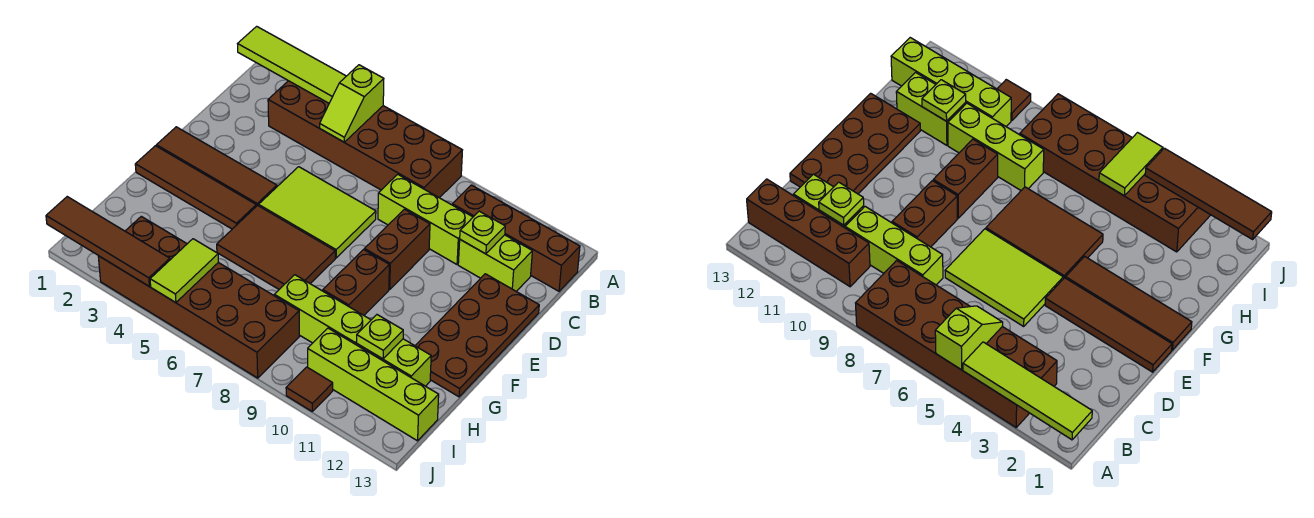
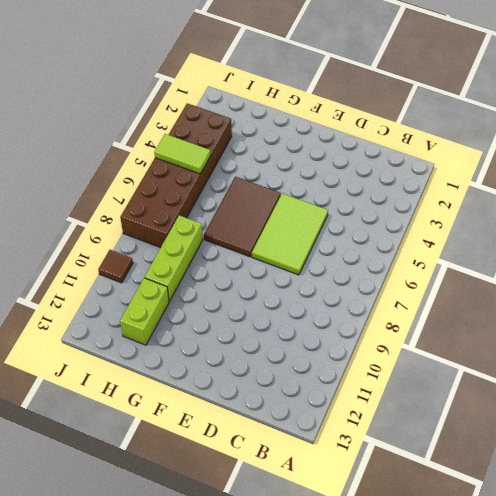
none -> brown brick A3:B8 level 1
none -> brown brick B10:B13 level 1
none -> lime brick C8:C10 level 1

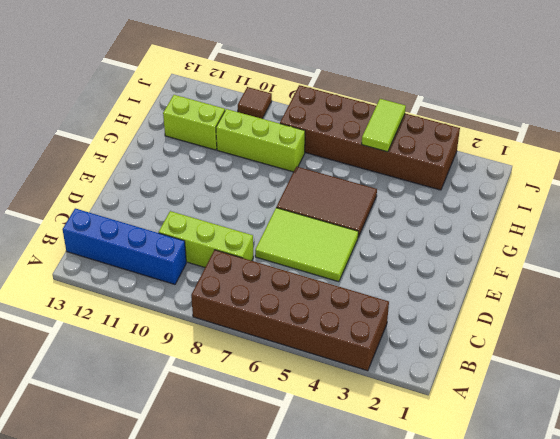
blue brick B10:B13 level 1 -> brown brick B10:B13 level 1
none -> lime brick C11:C12 level 1
none -> brown brick D9:E9 level 1
none -> brown plate D12:G13 level 1

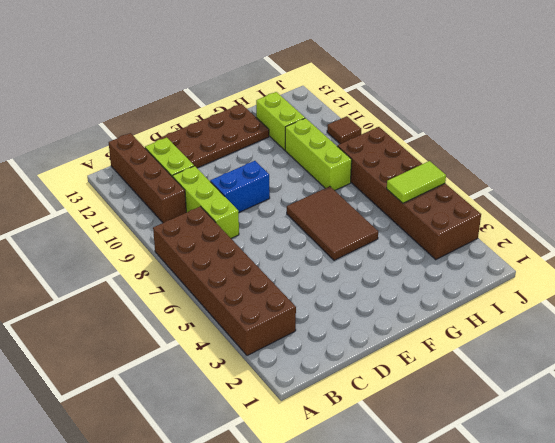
blue brick D9:E9 level 1 -> brown brick D9:E9 level 1
none -> lime tile D5:E7 level 1
none -> brown tile E1:E4 level 1
none -> brown tile F1:F4 level 1

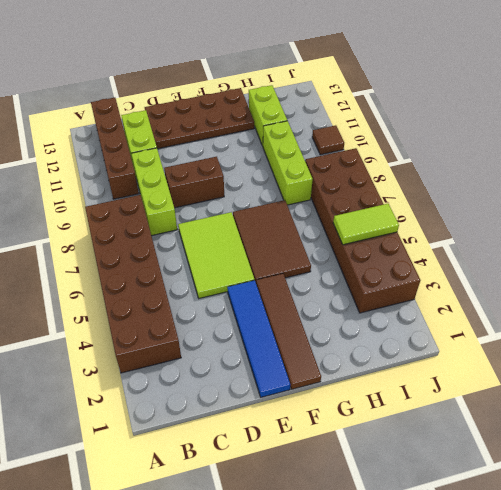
blue tile E1:E4 level 1 -> brown tile E1:E4 level 1
none -> brown brick F9:G9 level 1
none -> lime brick I10:I13 level 1
none -> lime tile A1:A4 level 2

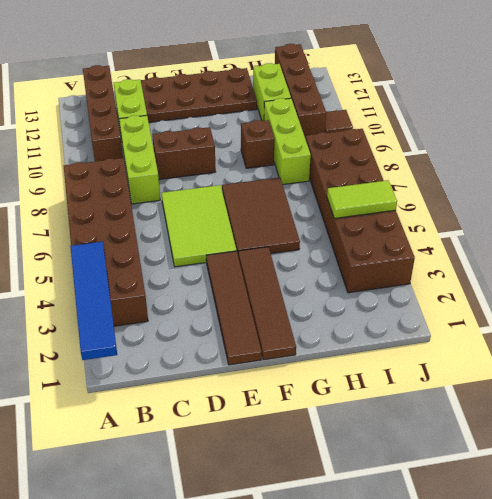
blue tile A1:A4 level 2 -> lime tile A1:A4 level 2
brown brick G9 level 1 -> brown brick F9:G9 level 1
brown brick I10:I13 level 1 -> lime brick I10:I13 level 1
none -> lime slope A5:B5 level 2 top A
none -> lime plate C11 level 2
none -> lime plate H11 level 2

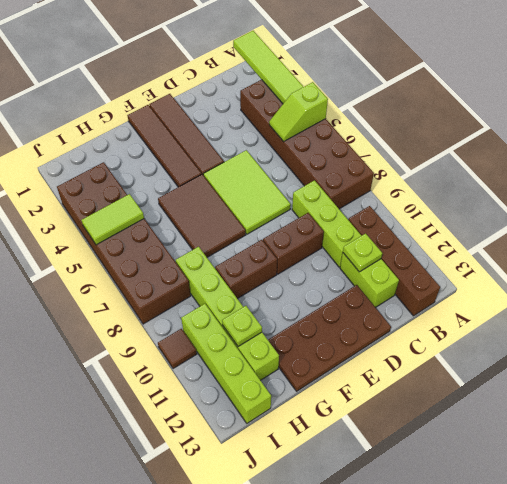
none -> brown tile J1:J4 level 2

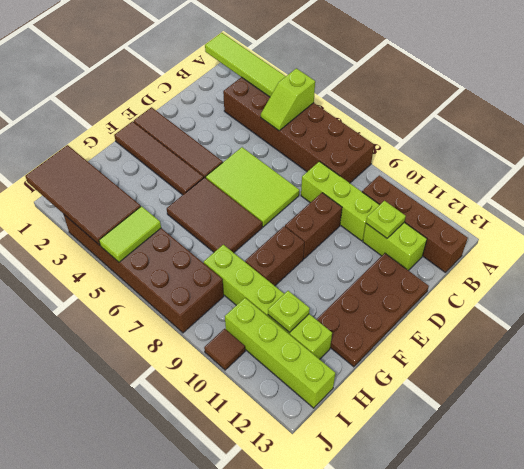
brown tile I1:J4 level 2 -> brown tile J1:J4 level 2

